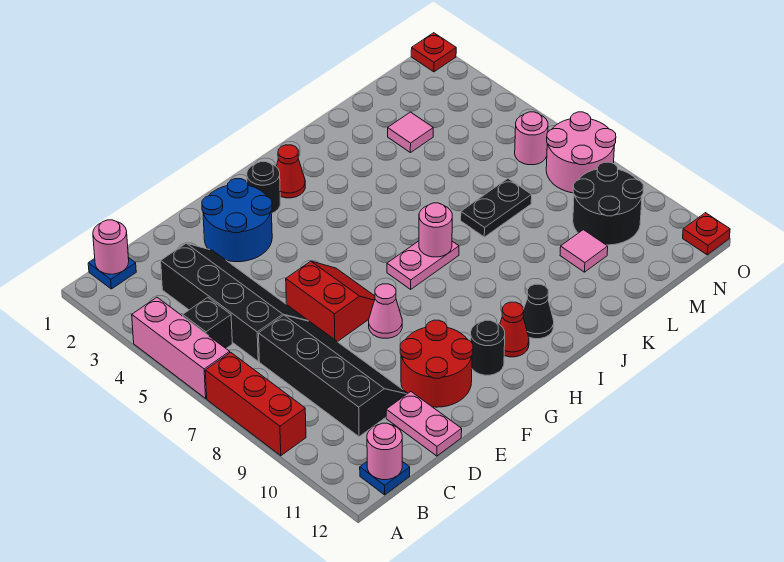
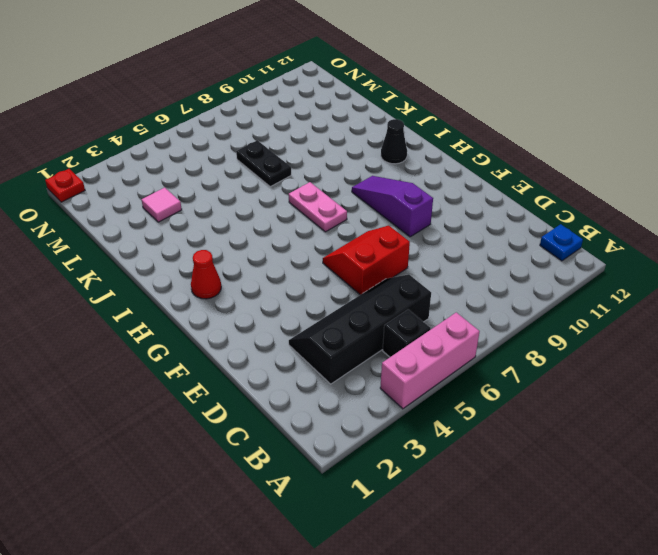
purple slope F9:H9 level 1 top F -> none
none -> red brick A7:A9 level 1
none -> blue plate B1 level 1
none -> black slope C7:D10 level 1 top C

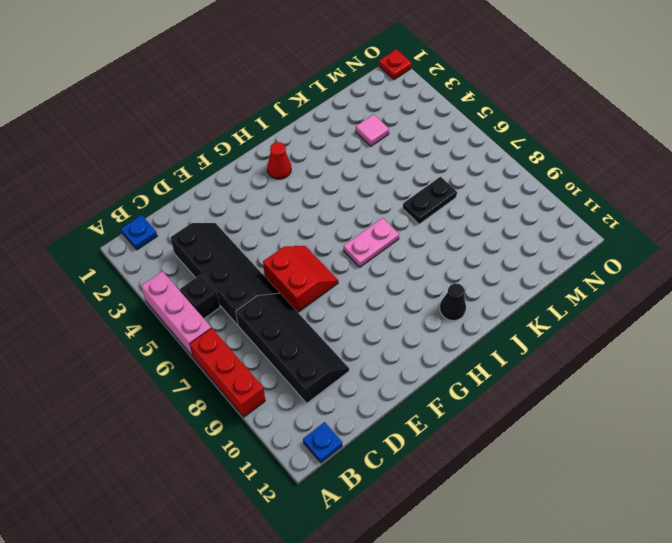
none -> pink plate D11:D12 level 1
none -> blue round brick E2:F3 level 1
none -> red round brick E10:F11 level 1

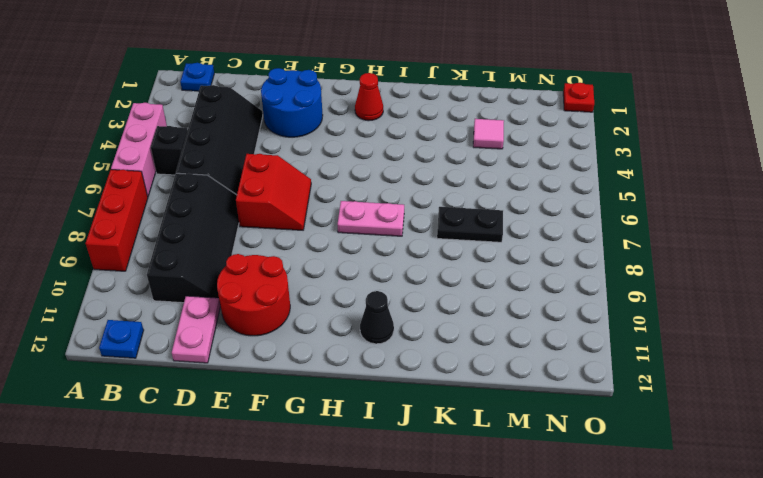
none -> pink cone F8 level 1
none -> black round brick G2 level 1
none -> black round brick G11 level 1

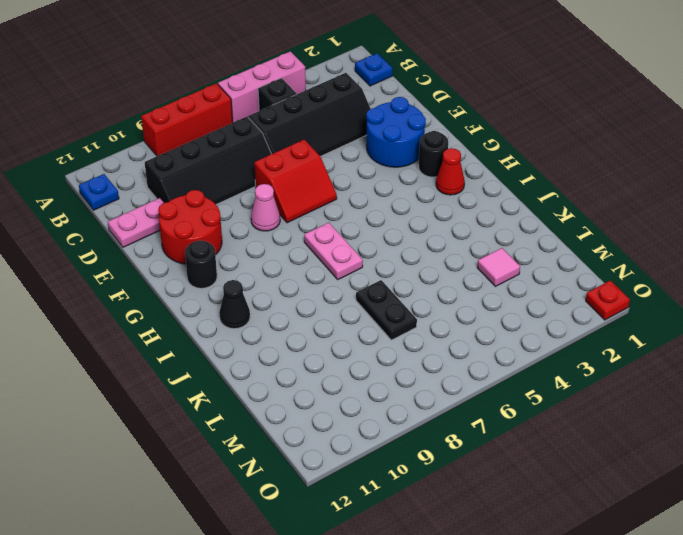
none -> red cone H11 level 1
none -> pink tile L10 level 1
none -> black round brick M9:N10 level 1

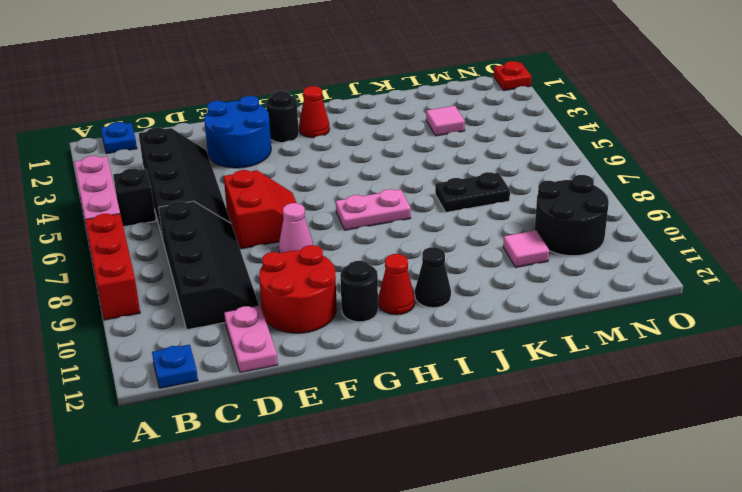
none -> pink round brick N6 level 1
none -> pink round brick N7:O8 level 1
none -> red plate O12 level 1

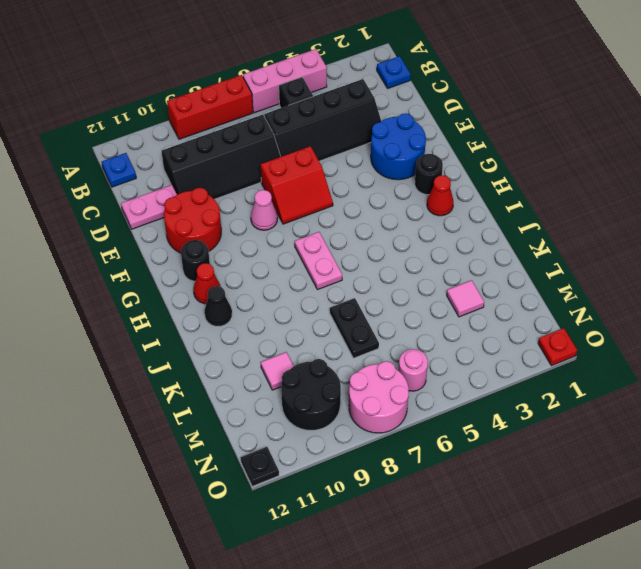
black plate O12 level 1 -> red plate O12 level 1
none -> pink round brick B1 level 2
none -> pink round brick B12 level 2
none -> pink round brick I7 level 2

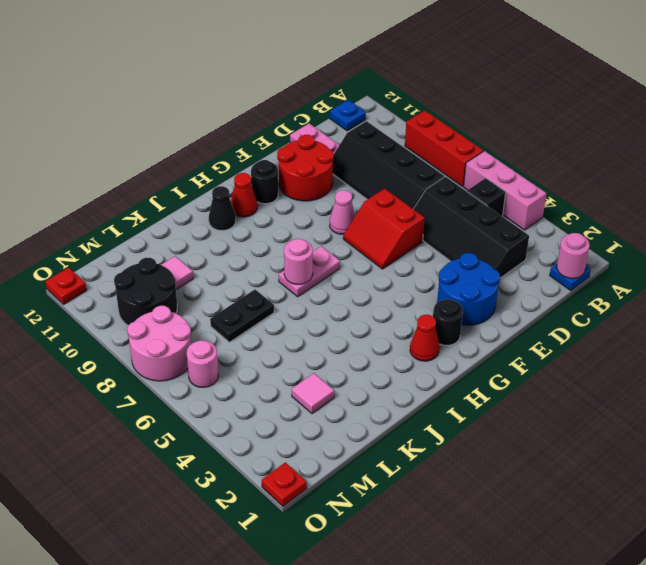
none -> pink round brick B12 level 2

